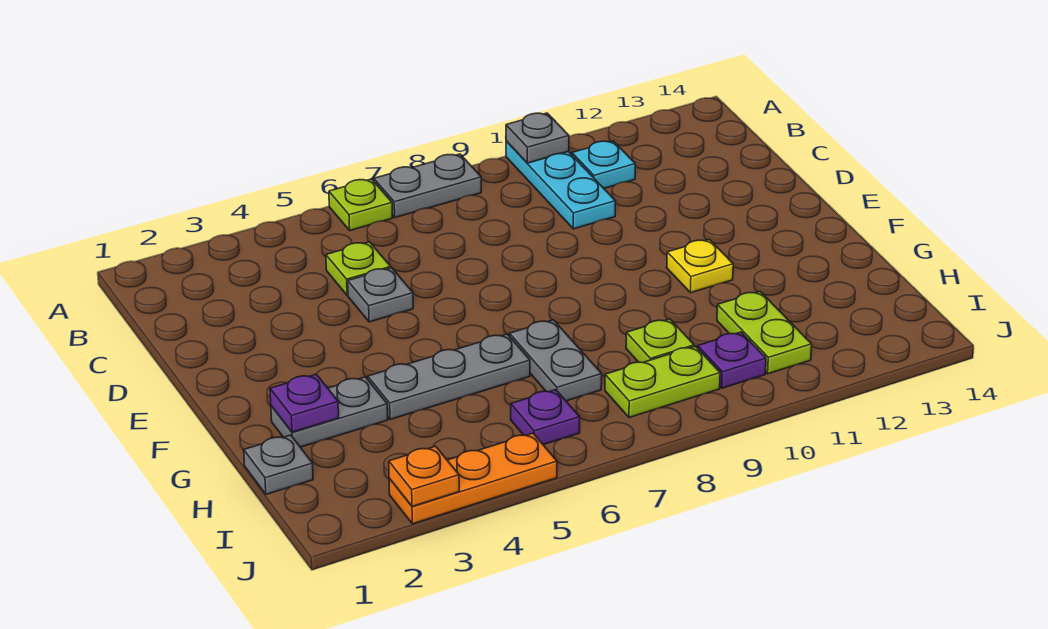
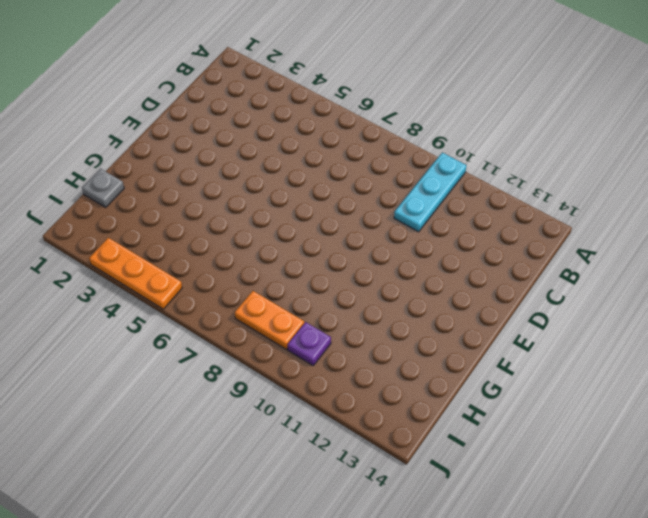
orange plate I8:I9 level 1 -> lime plate I8:I9 level 1
none -> lime plate A6 level 1
none -> grey plate A7:A8 level 1
none -> cyan plate B11 level 1

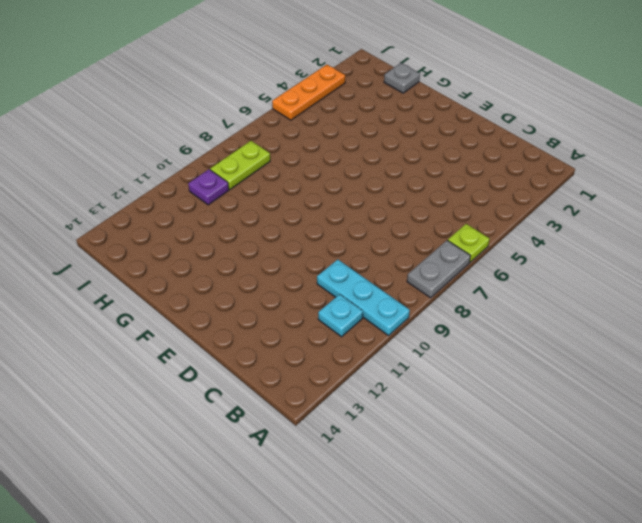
none -> lime plate C5 level 1
none -> grey plate D5 level 1
none -> yellow plate F11 level 1

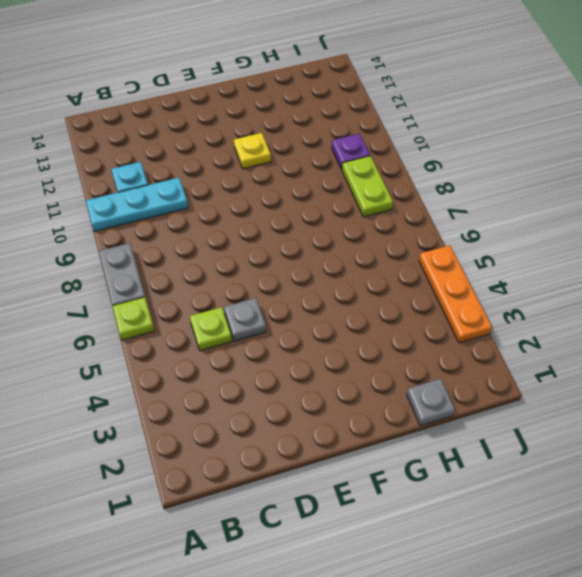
none -> grey plate G2:G3 level 1
none -> grey plate G4:G6 level 1
none -> grey plate G7:H7 level 1

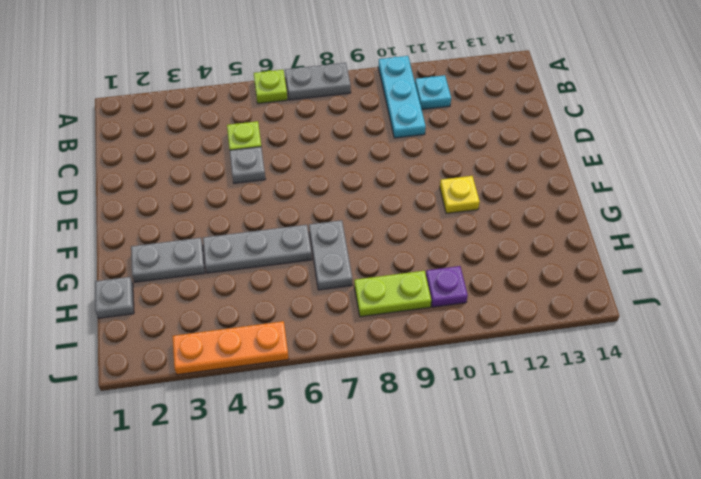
none -> lime plate H9 level 1
none -> lime plate H11:I11 level 1
none -> purple plate I6 level 1

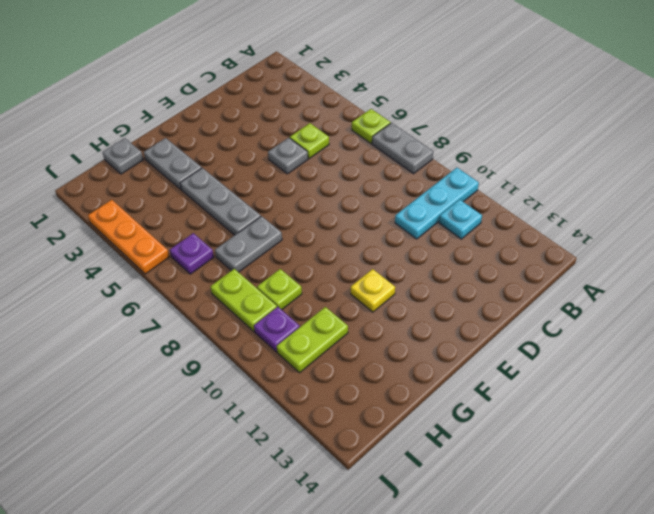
none -> grey plate A10 level 2
none -> purple plate G2 level 2
none -> orange plate J3 level 2

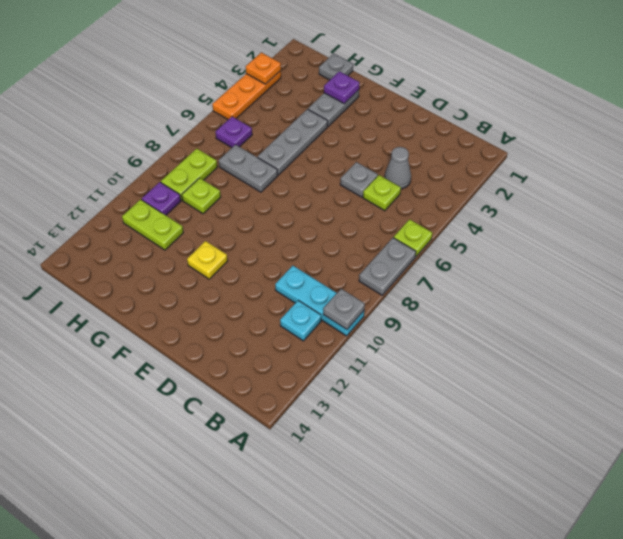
grey cone C4 level 1 -> none

